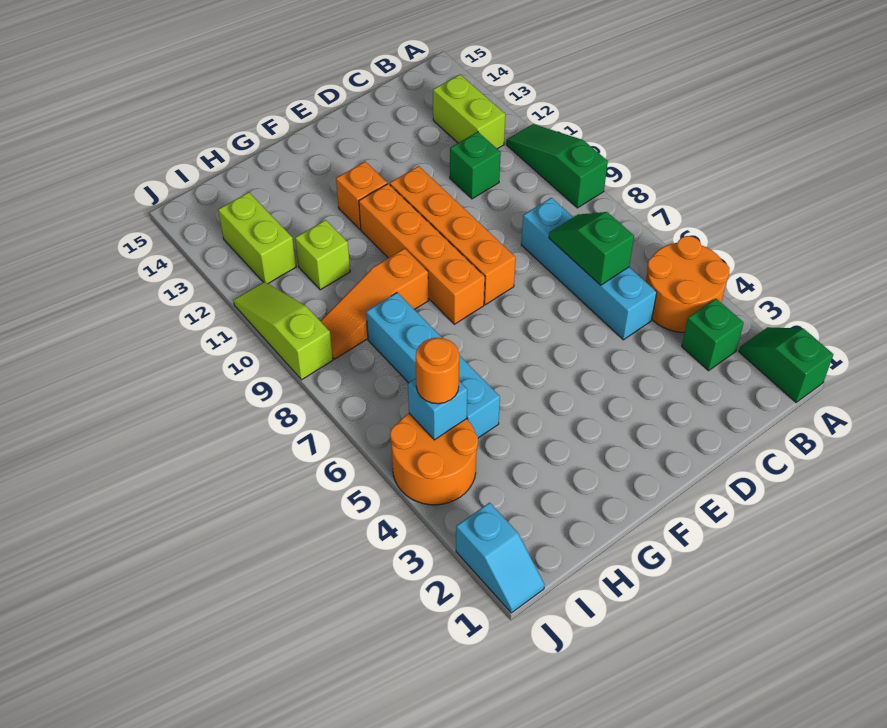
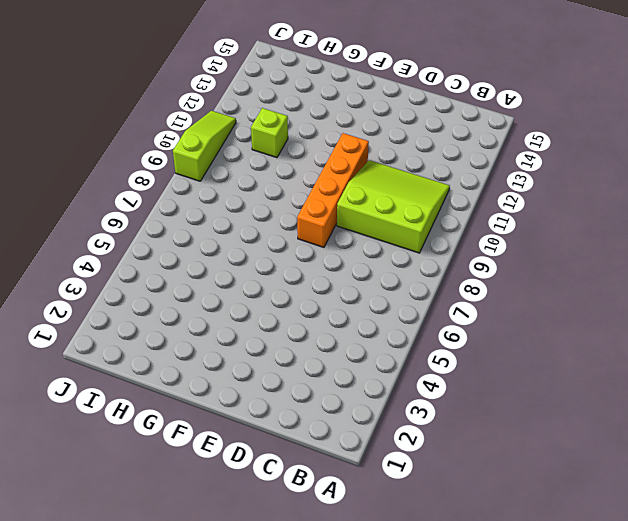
lime slope B9:D11 level 1 top 9 -> green brick C11 level 1
none -> green slope A1:A2 level 1 top 1
none -> orange round brick A4:B5 level 1
none -> green slope A9:A11 level 1 top 9

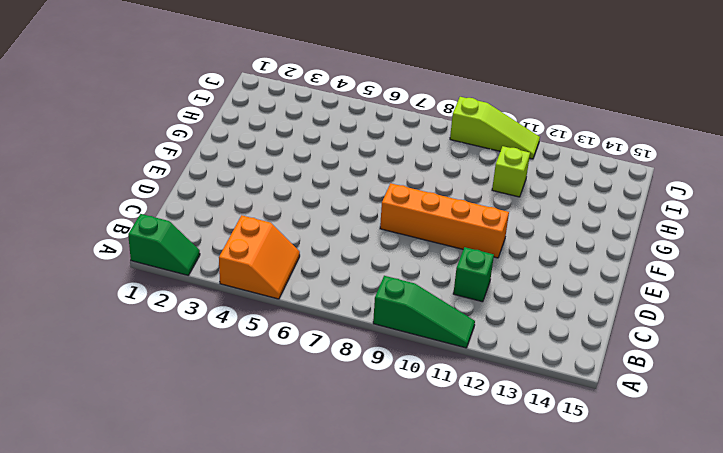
orange slope A4:B5 level 1 top 4 -> orange round brick A4:B5 level 1
none -> green brick B3 level 1
none -> lime brick B12:B13 level 1
none -> cyan brick C5:C8 level 1

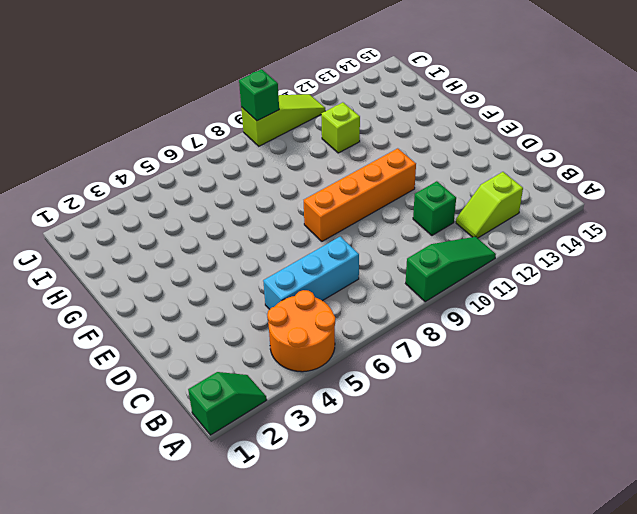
lime slope B12:B13 level 1 top 13 -> lime brick B12:B13 level 1
cyan brick C5:C7 level 1 -> cyan brick C5:C8 level 1
green brick J9 level 2 -> green brick B3 level 1
none -> orange brick F8:F11 level 1
none -> orange brick F12 level 1
none -> orange slope G9:I9 level 1 top G

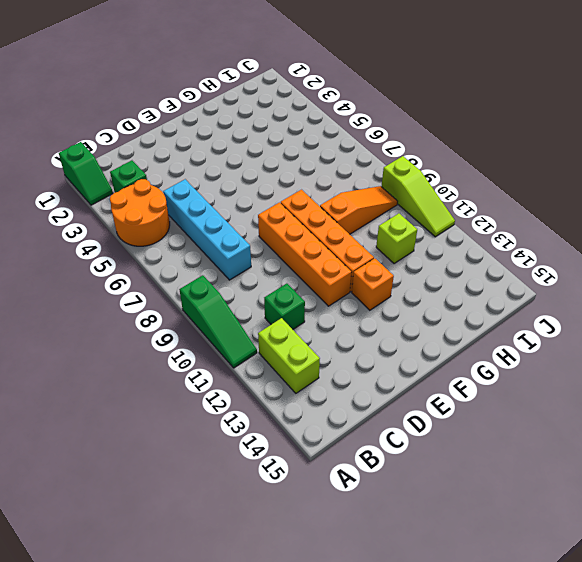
none -> cyan brick H5:H8 level 1
none -> orange round brick I4:J5 level 1
none -> lime brick I12:I13 level 1

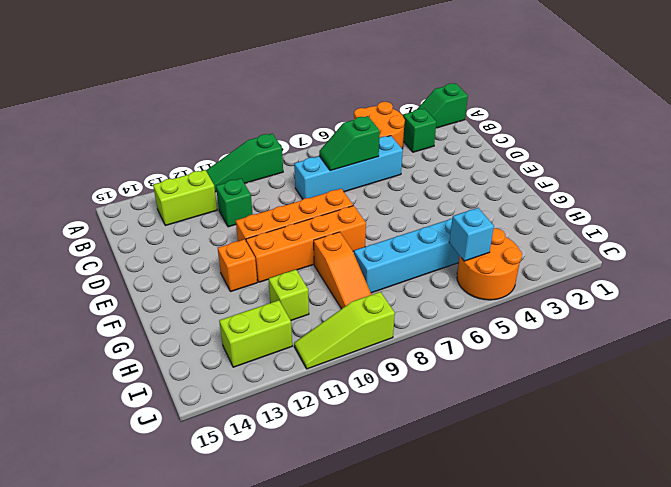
none -> cyan slope J1:J2 level 1 top 2
none -> orange round brick I5 level 3

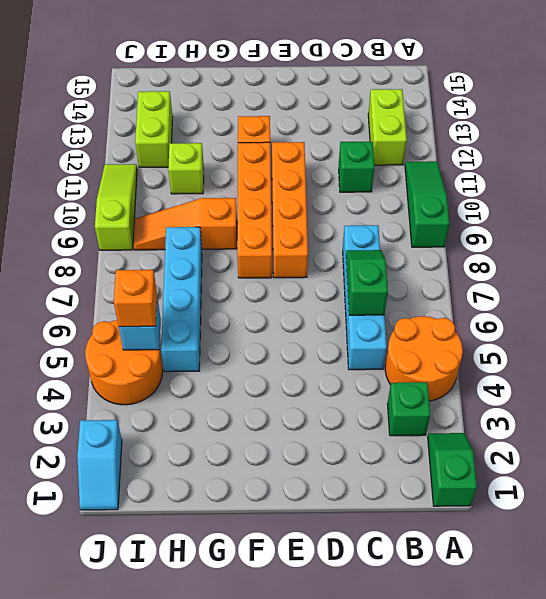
orange brick I5 level 3 -> orange round brick I5 level 3

